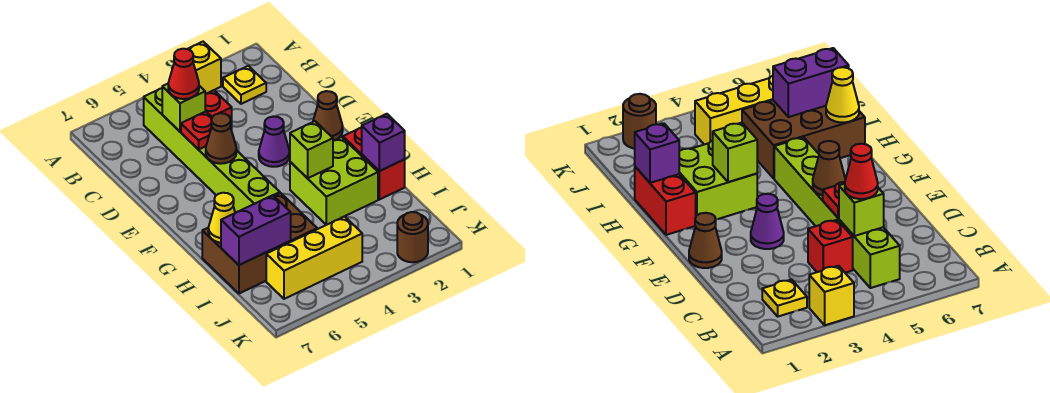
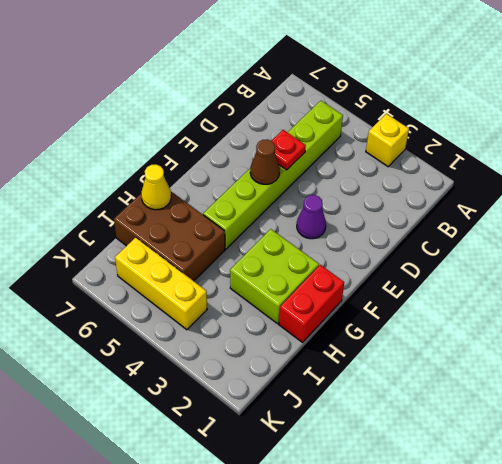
none -> yellow plate B2 level 1
none -> red brick C4 level 1
none -> brown cone E1 level 1

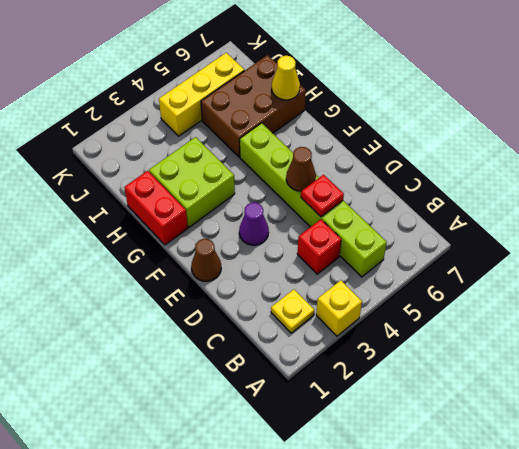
none -> brown round brick K2 level 1
none -> lime brick C5 level 2
none -> lime brick G3 level 2

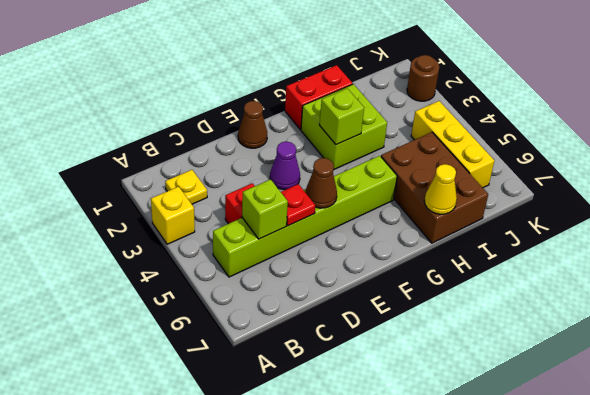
none -> purple brick H1 level 2
none -> purple brick I6:I7 level 2
none -> red cone C5 level 3

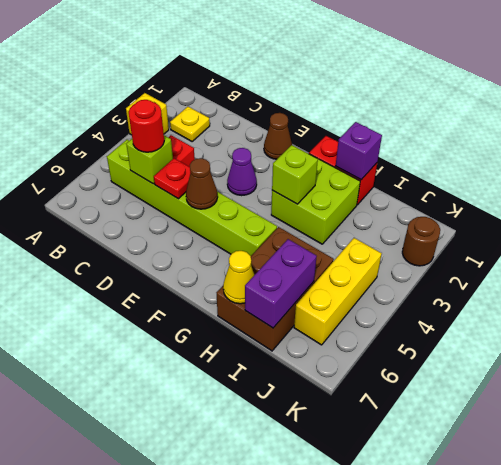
red round brick C5 level 3 -> red cone C5 level 3

